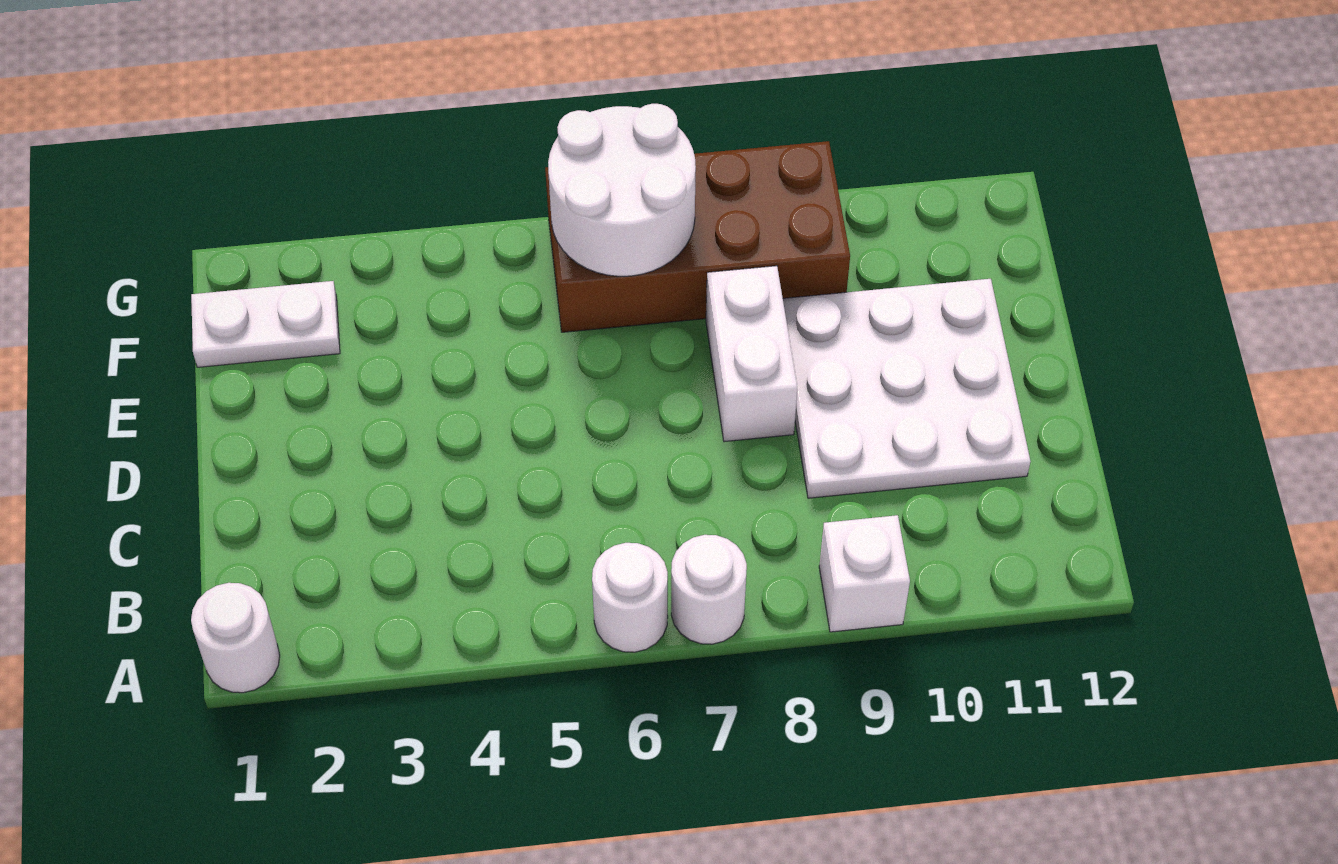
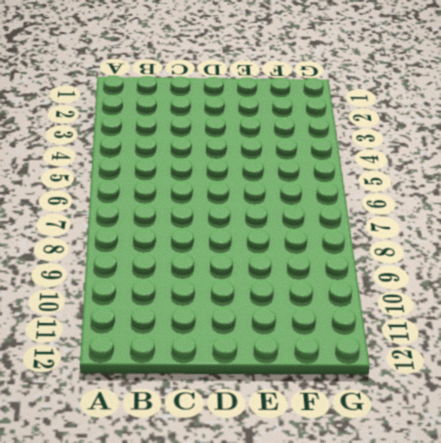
none -> white round brick A1 level 1
none -> white round brick A6 level 1

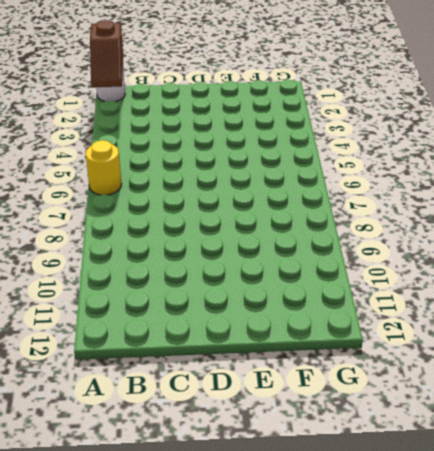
brown slope A1:A2 level 2 top 1 -> none
yellow round brick A6 level 1 -> white round brick A6 level 1
none -> white round brick A7 level 1
none -> white brick A9 level 1

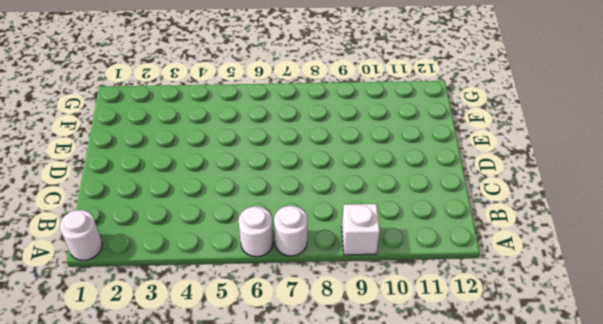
none -> white plate C9:E11 level 1
none -> white brick D8:E8 level 1

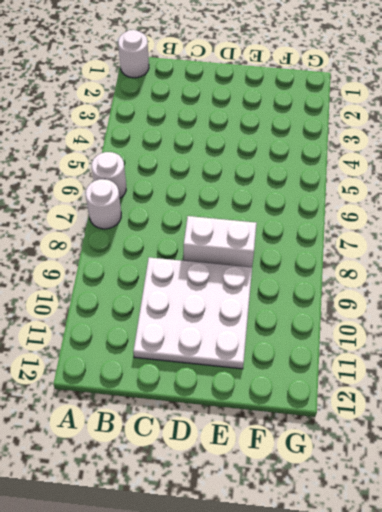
none -> white brick A9 level 1
none -> white plate F1:F2 level 1

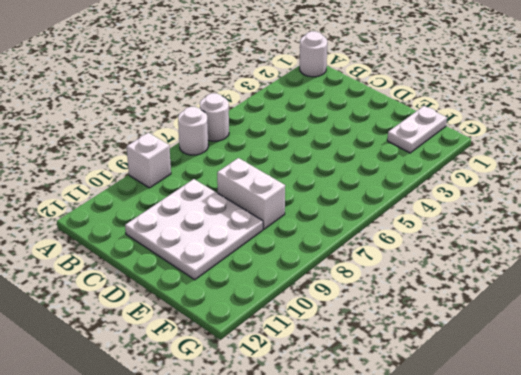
none -> brown brick F6:G9 level 1
none -> white round brick F6:G7 level 2

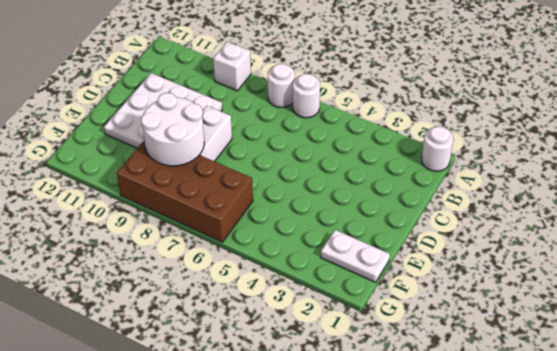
white round brick E8:F9 level 2 -> white round brick F6:G7 level 2

